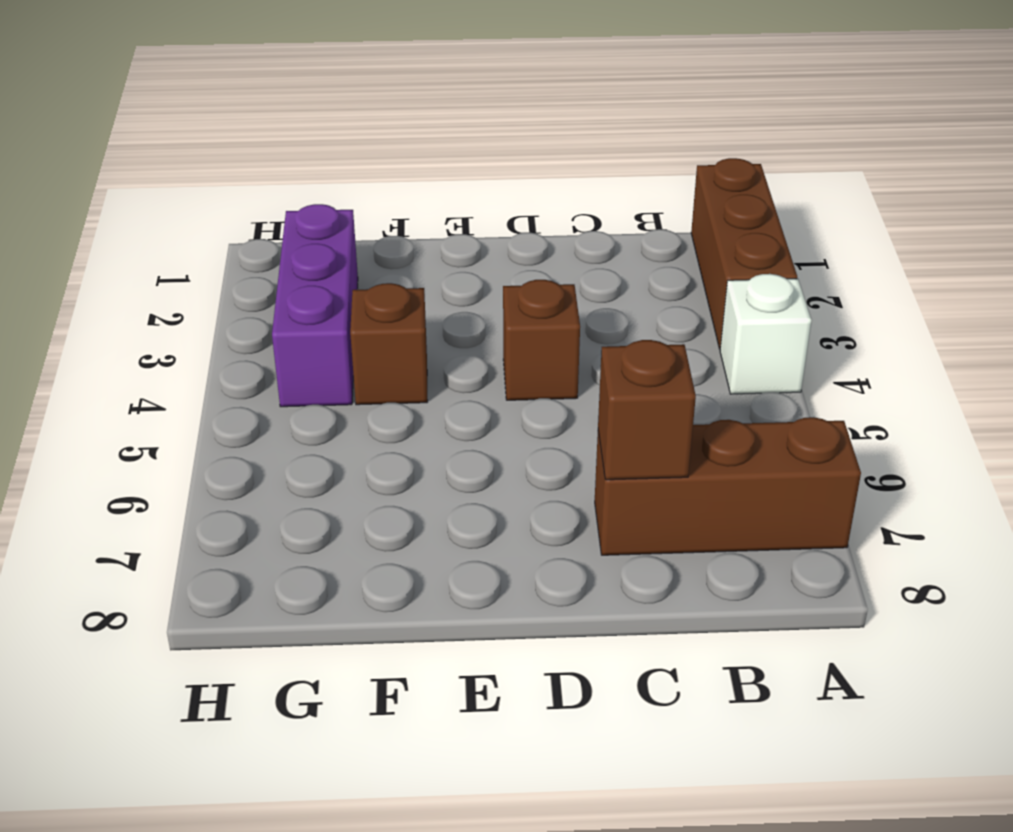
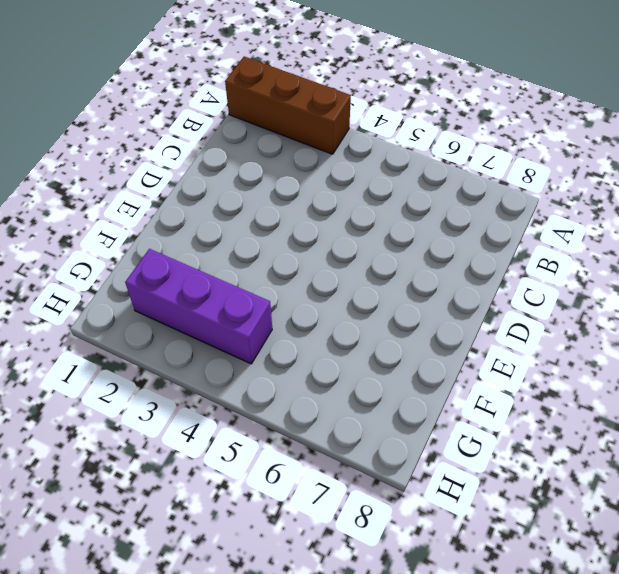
none -> white brick A4 level 1
none -> brown brick A7:C7 level 1

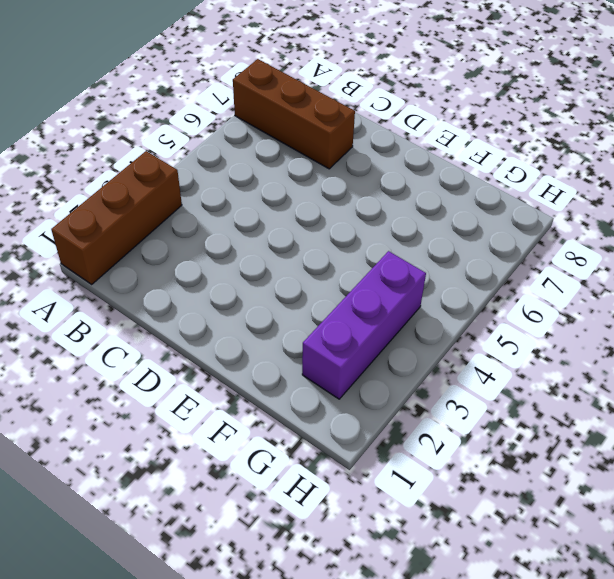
none -> white brick A4 level 1
none -> brown brick D4 level 1

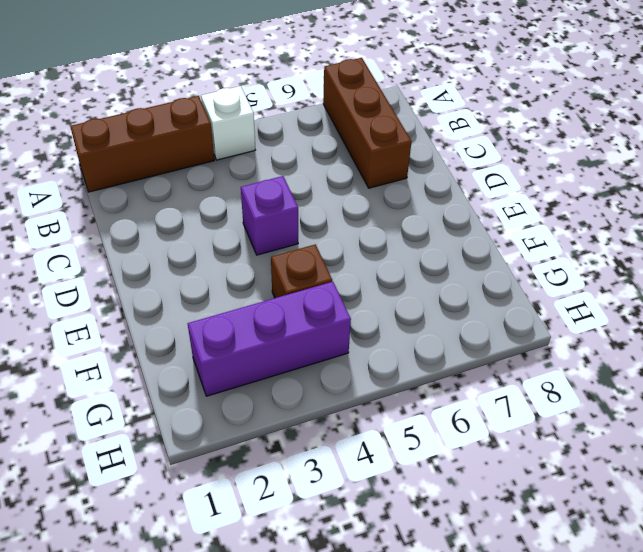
purple brick D4 level 1 -> brown brick D4 level 1
none -> brown brick C7 level 2

